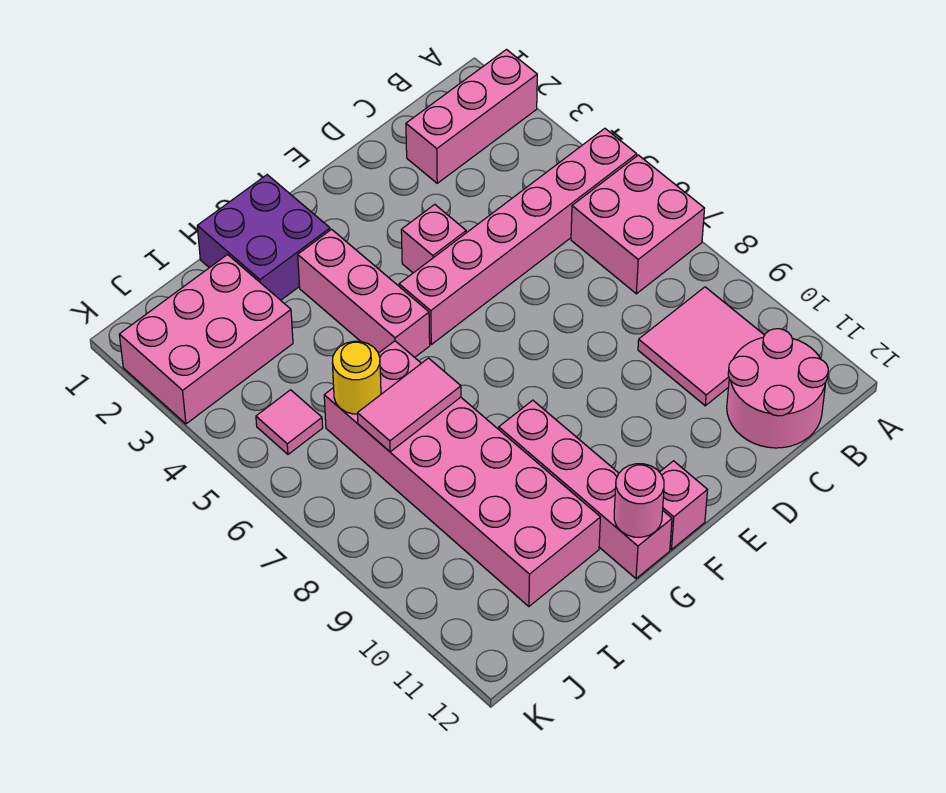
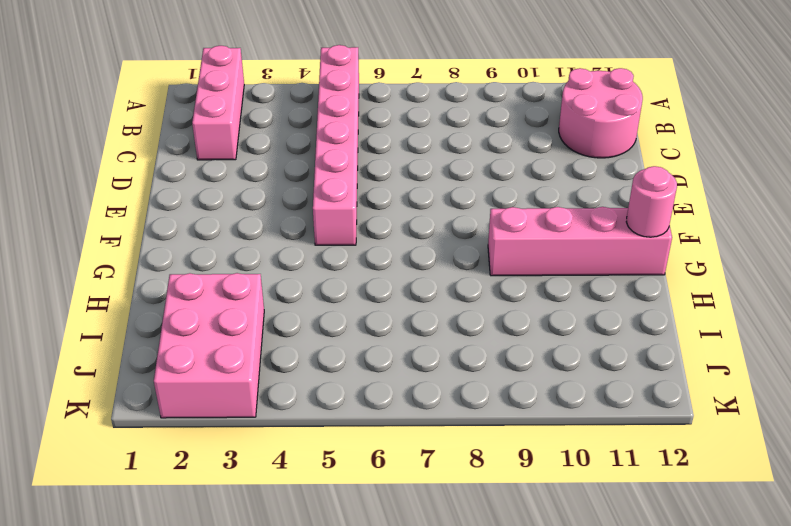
none -> pink brick A6:B7 level 1
none -> pink tile B9:C10 level 1
none -> pink brick E4 level 1

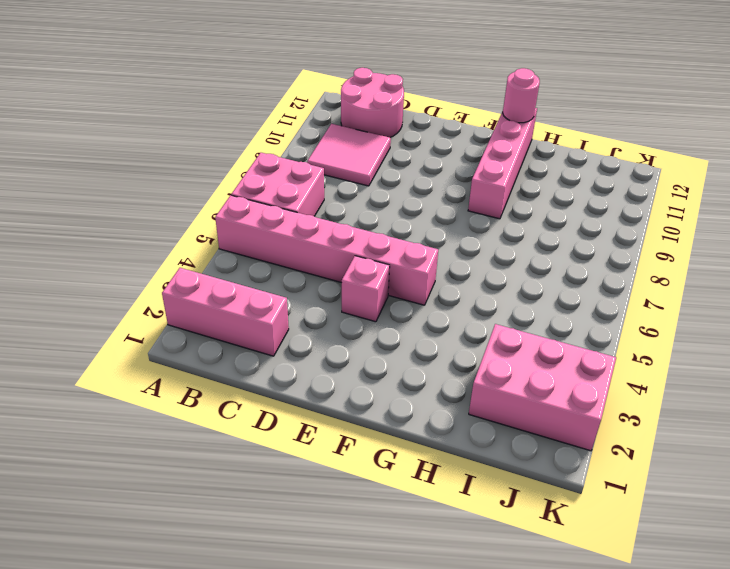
none -> pink brick F12 level 1
none -> purple brick G1:H2 level 1
none -> pink brick G3:G5 level 1

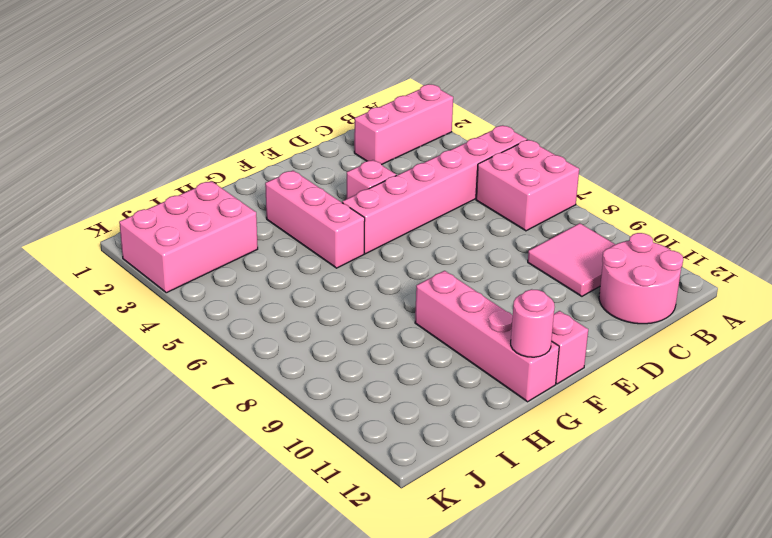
none -> purple brick G1:H2 level 1
none -> pink brick H6:I11 level 1
none -> pink tile J5 level 1

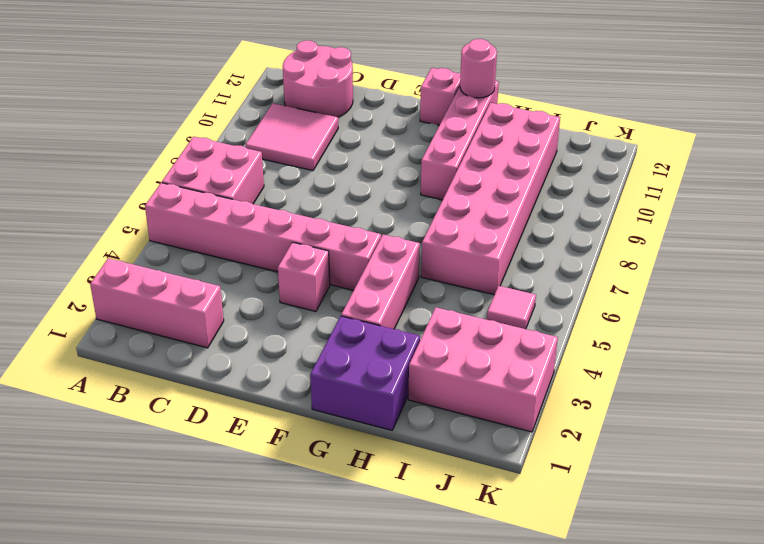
none -> pink tile H7:I7 level 2
none -> yellow round brick I6 level 2

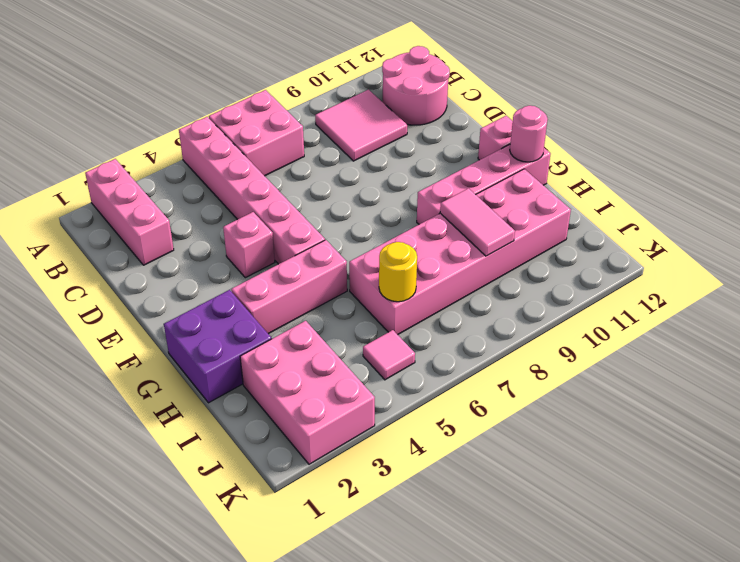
pink tile H9:I9 level 2 -> pink tile H7:I7 level 2

